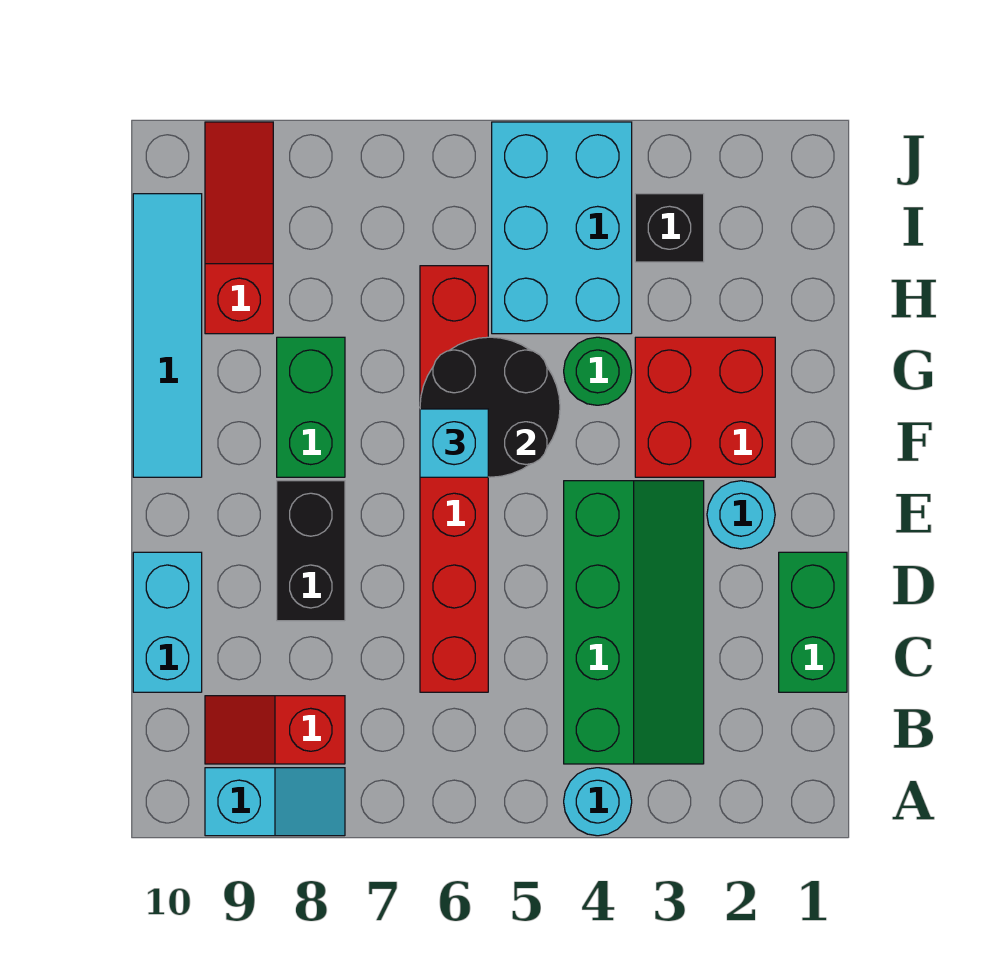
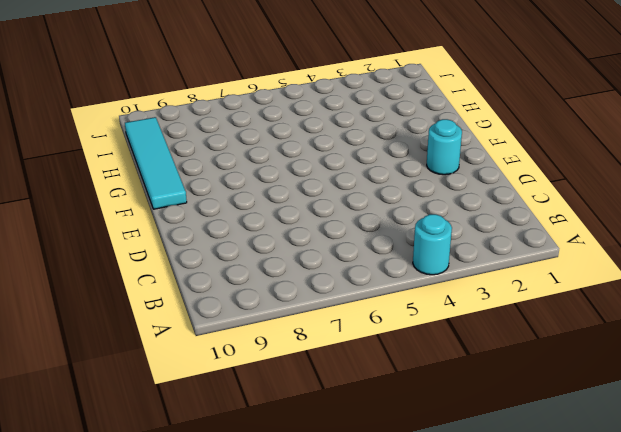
none -> cyan slope A8:A9 level 1 top 9
none -> green slope B3:E4 level 1 top 4
none -> red slope B8:B9 level 1 top 8

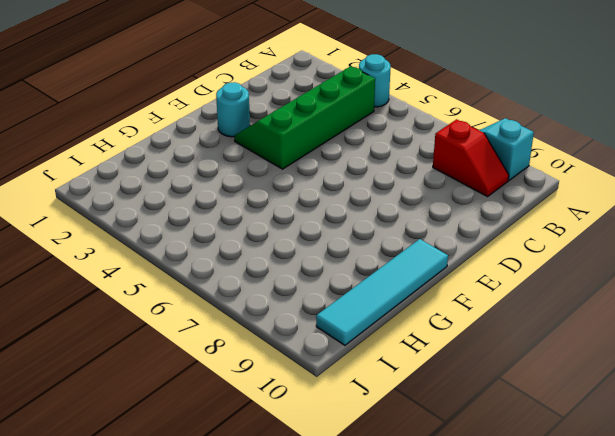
none -> green brick C1:D1 level 1
none -> red brick C6:H6 level 1
none -> cyan brick C10:D10 level 1

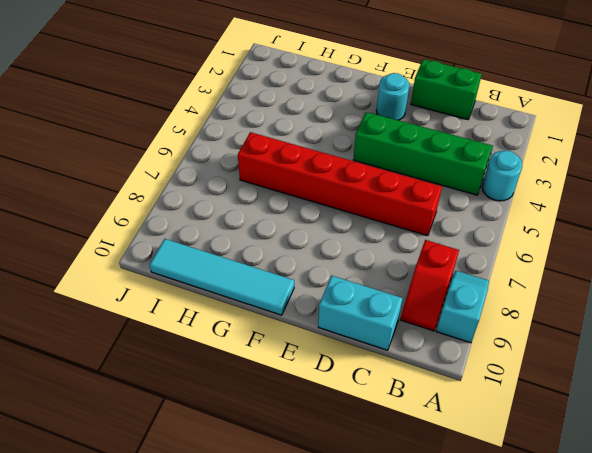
none -> black brick D8:E8 level 1
none -> red brick F2:G3 level 1
none -> green brick F8:G8 level 1

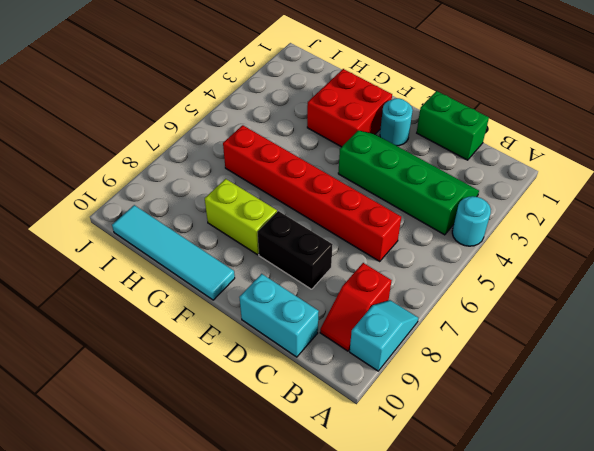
lime brick F8:G8 level 1 -> green brick F8:G8 level 1
none -> green round brick G4 level 1
none -> cyan brick H4:J5 level 1
none -> red slope H9:J9 level 1 top H

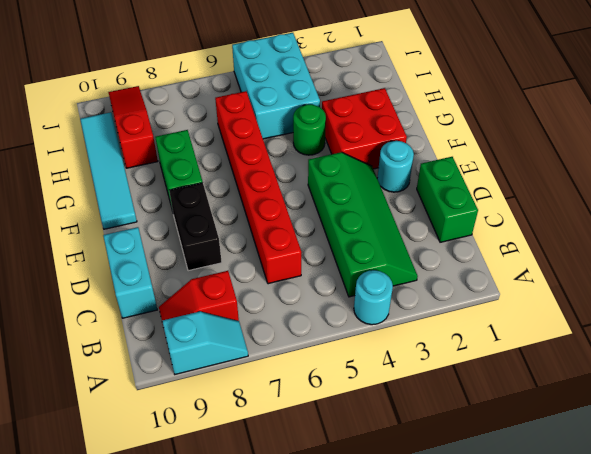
none -> black brick I3 level 1
none -> black round brick F5:G6 level 2
none -> cyan brick F6 level 3

